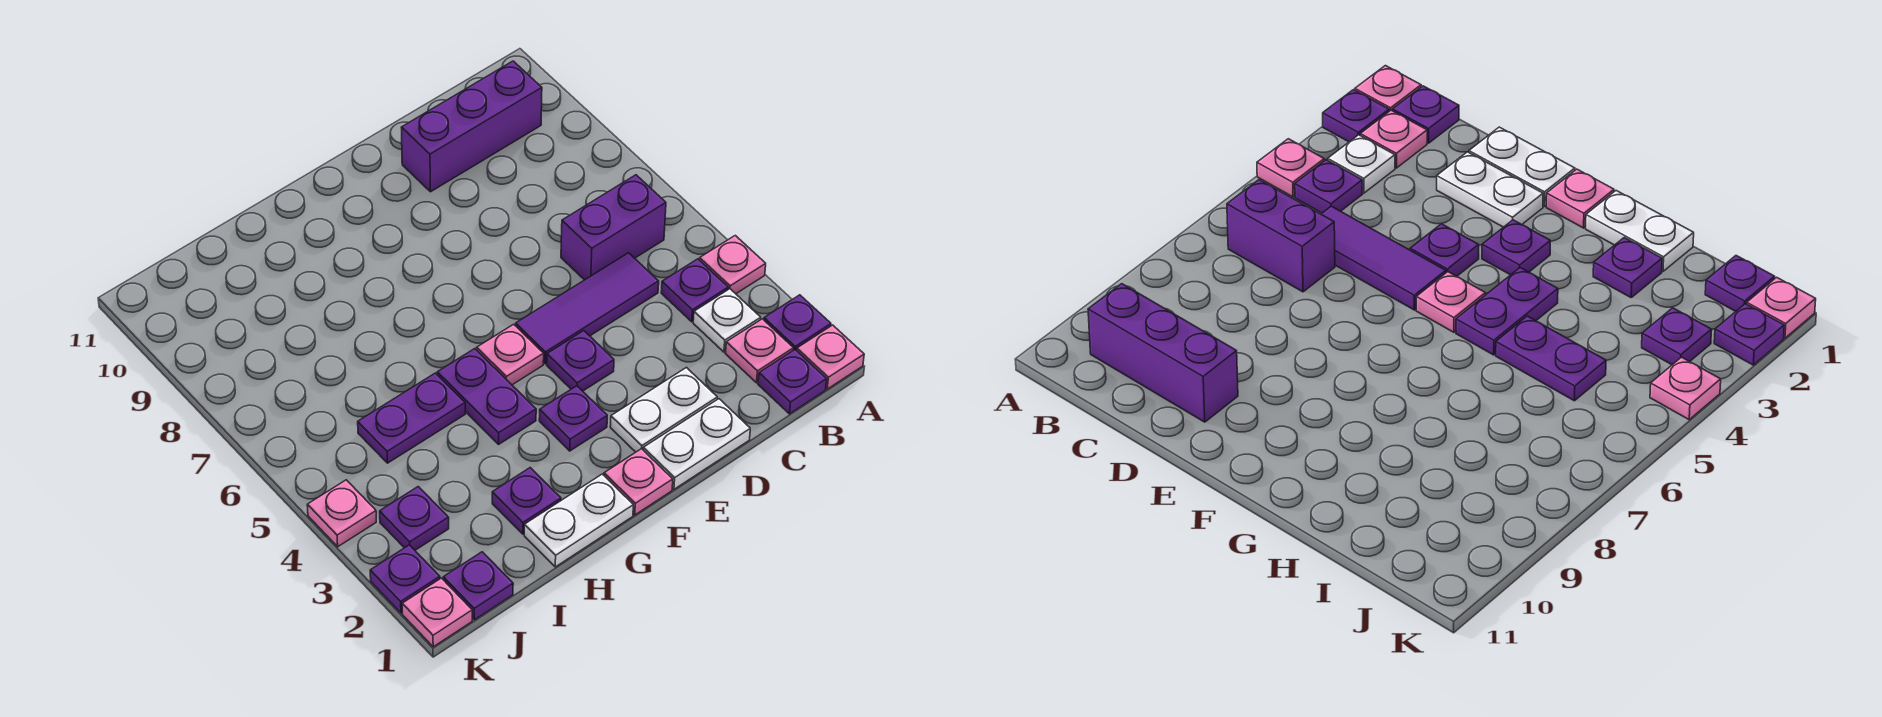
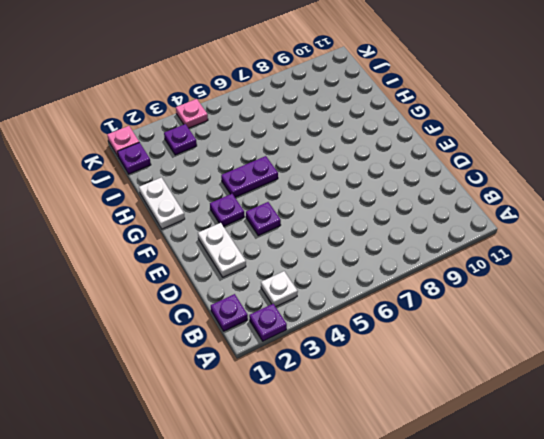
none -> pink plate A1 level 1
none -> pink plate A4 level 1
none -> pink plate B2 level 1

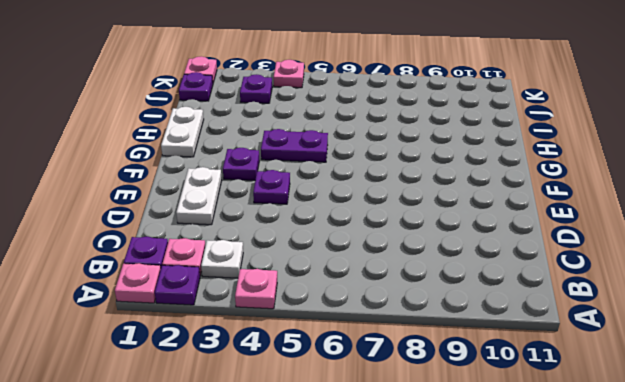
none -> purple plate B4 level 1
none -> purple brick B6:C6 level 1
none -> purple brick B10:D10 level 1

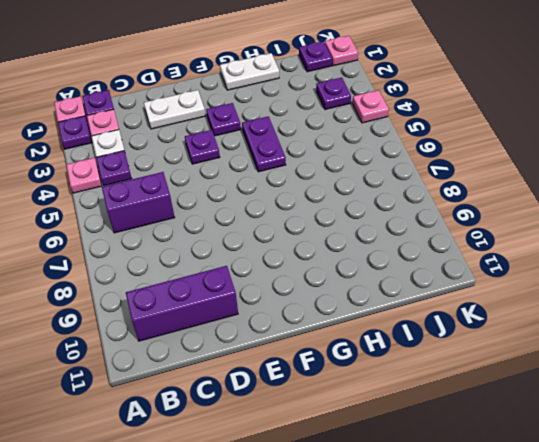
none -> purple tile C5:E5 level 1
none -> white plate D1:E1 level 1
none -> pink plate F1 level 1

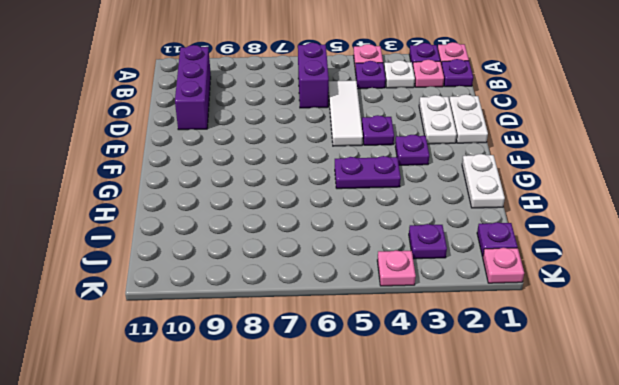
white tile C5:E5 level 1 -> purple tile C5:E5 level 1
none -> pink plate F1 level 1
none -> pink plate F5 level 1
none -> purple plate H2 level 1

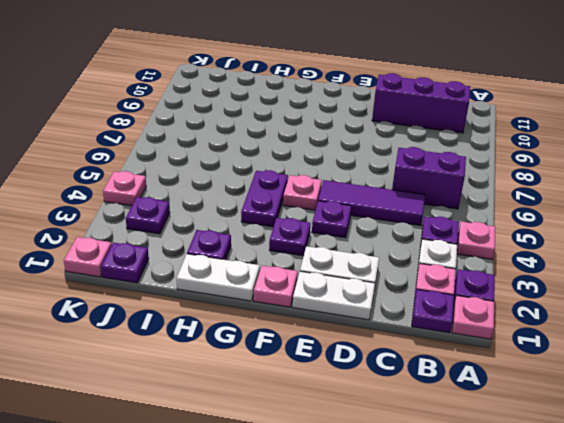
none -> purple plate H5:I5 level 1
none -> purple plate K2 level 1

